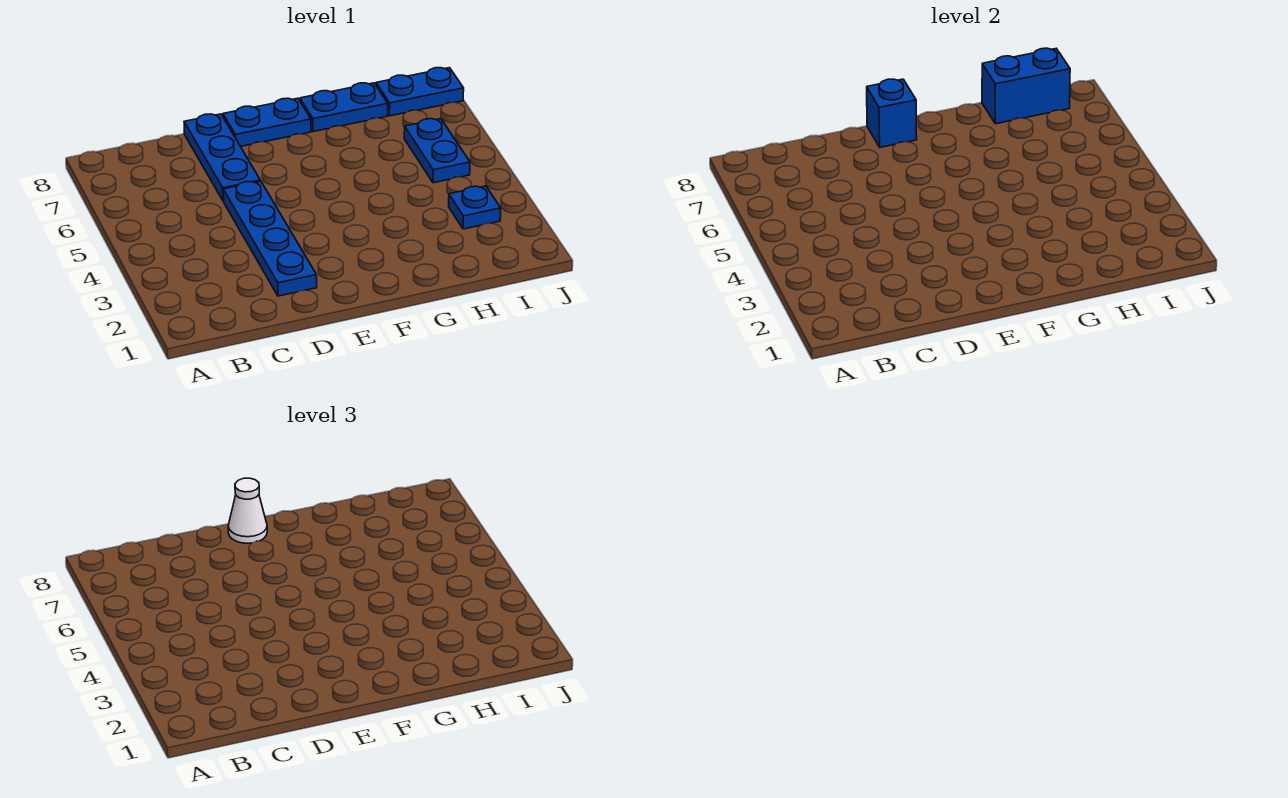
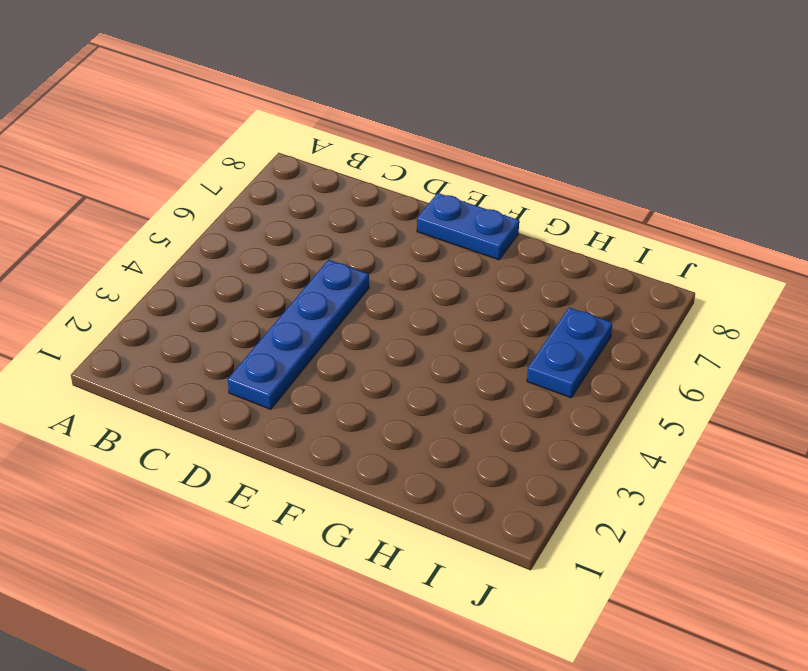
none -> blue plate D6:D8 level 1
none -> blue plate G8:H8 level 1

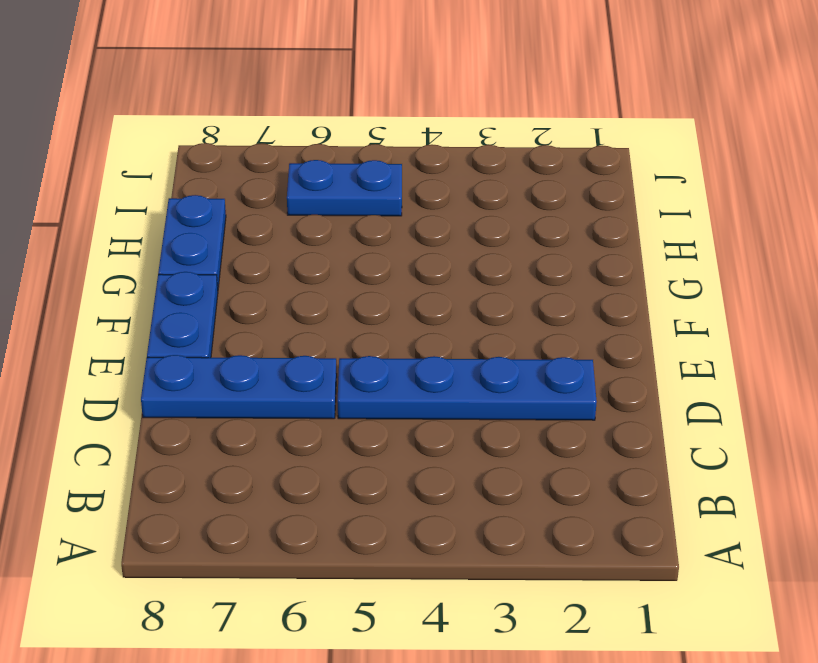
none -> blue plate I3 level 1
none -> blue plate I8:J8 level 1

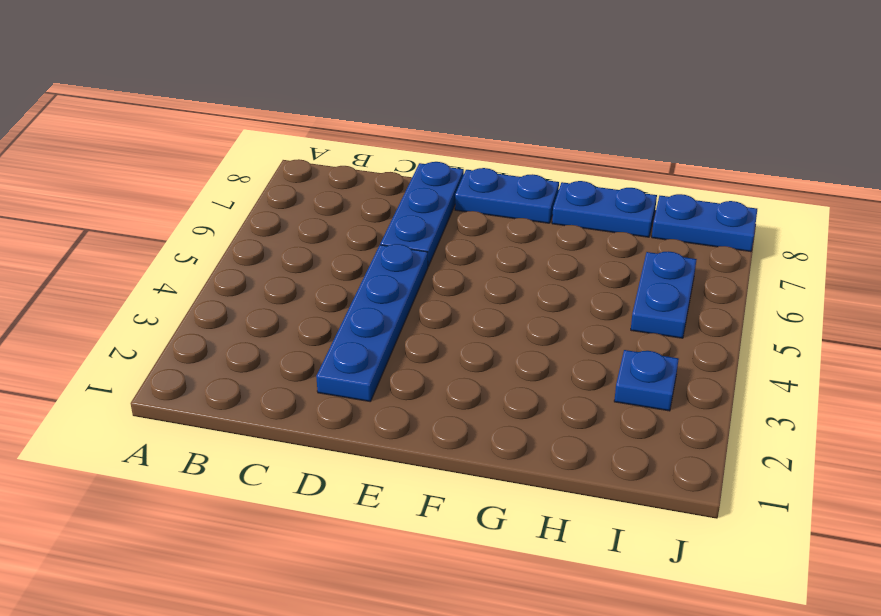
none -> blue brick E8 level 2
none -> blue brick H8:I8 level 2

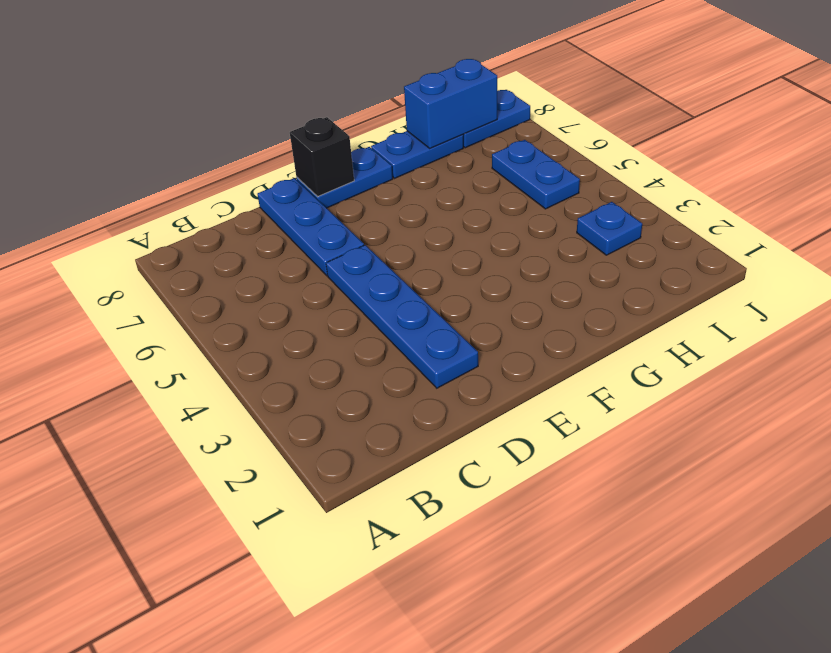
black brick E8 level 2 -> blue brick E8 level 2
none -> white cone E8 level 3

